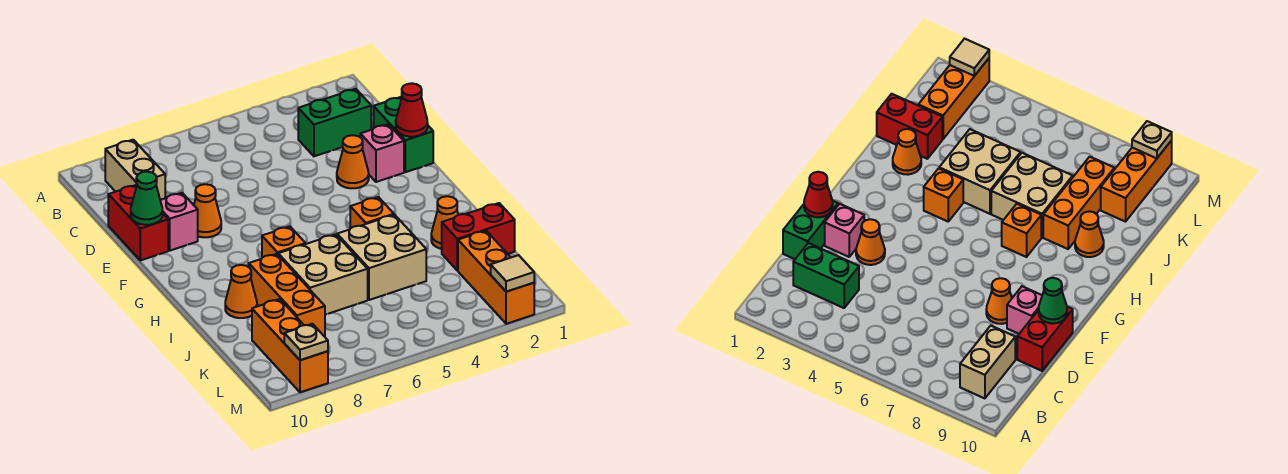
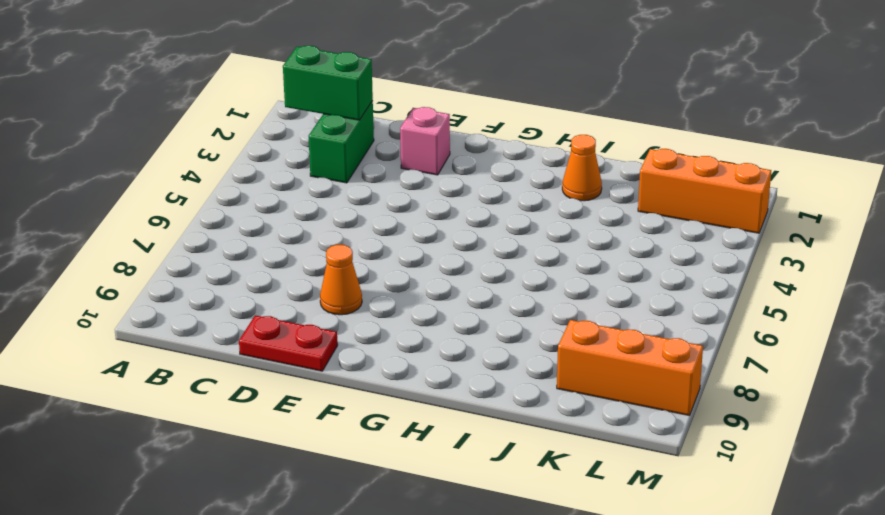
green brick B2:C2 level 2 -> green brick D1:E1 level 1
red plate D10:E10 level 1 -> red brick D10:E10 level 1
none -> tan brick B9:C9 level 1
none -> orange cone E3 level 1
none -> pink brick E9 level 1

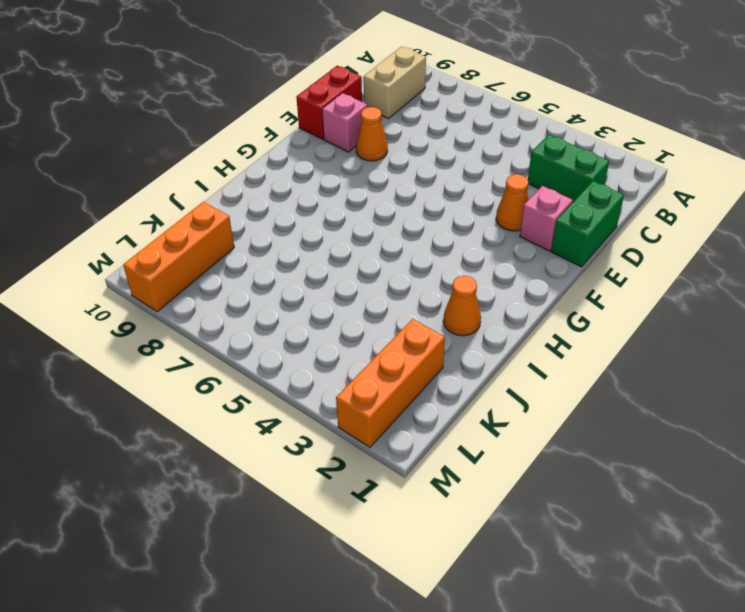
none -> orange brick H4 level 1
none -> orange brick H7 level 1
none -> tan brick I4:J5 level 1

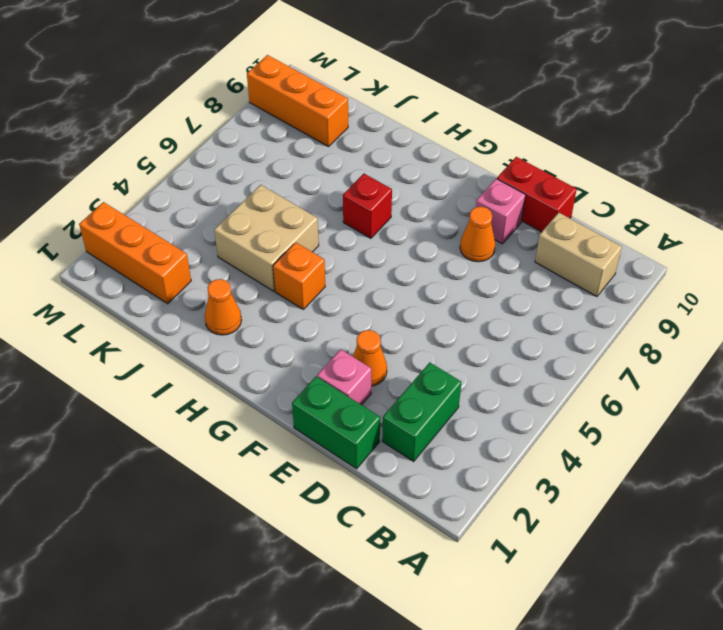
red brick H7 level 1 -> orange brick H7 level 1
none -> tan brick I6:J7 level 1
none -> orange brick I8:K8 level 1
none -> orange cone I9 level 1

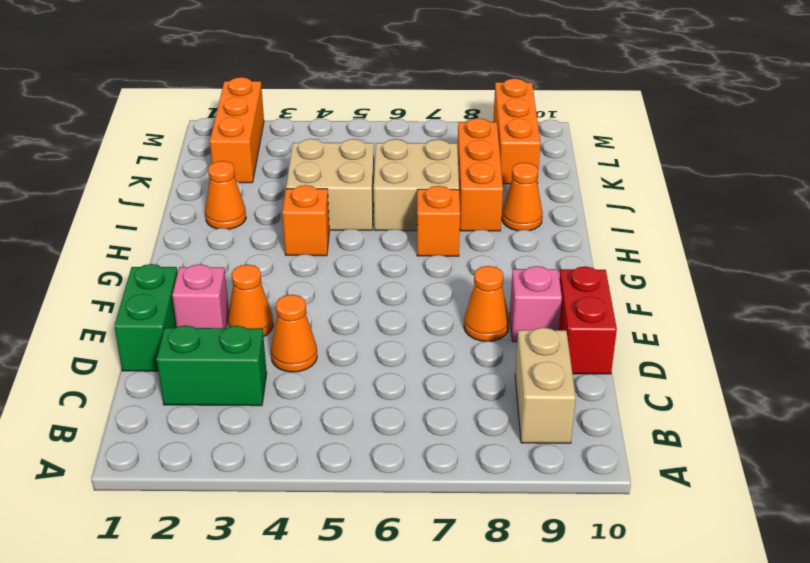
orange cone D4 level 1 -> none
none -> red brick J1:J2 level 1
none -> red cone E1 level 2
none -> green cone E10 level 2

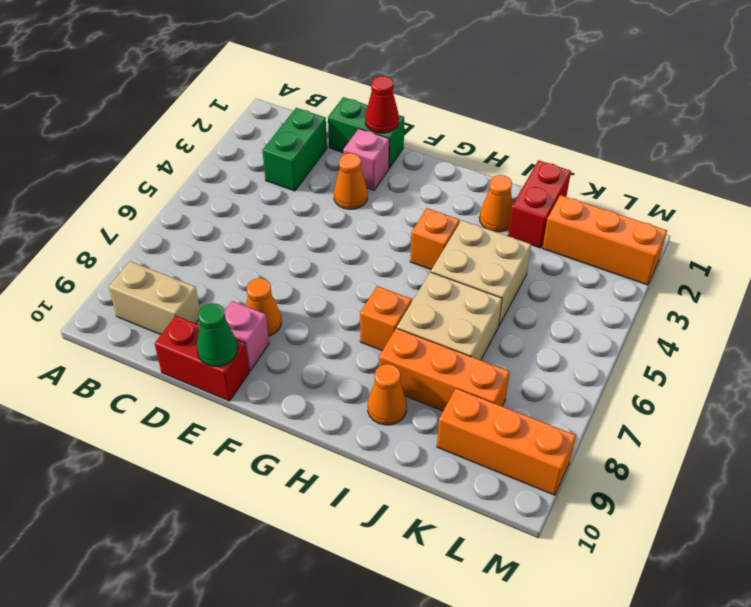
none -> tan tile M2 level 2
none -> tan plate M9 level 2

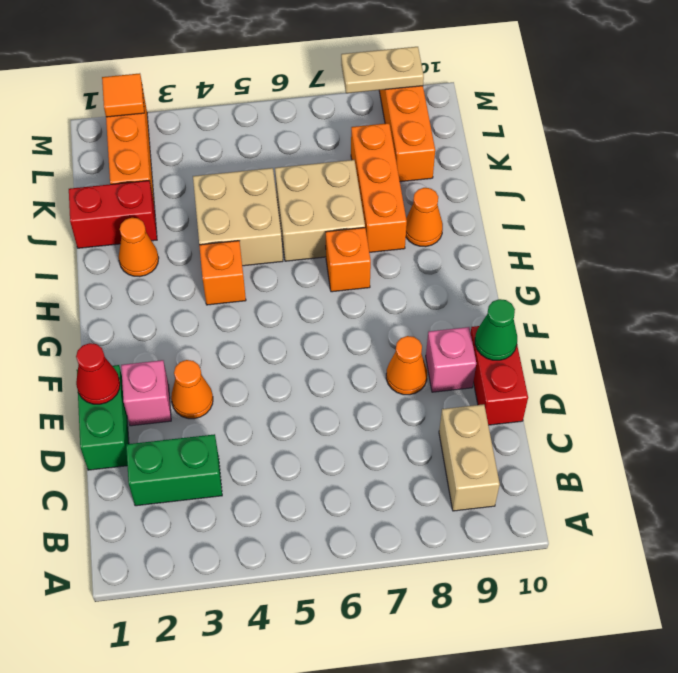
orange tile M2 level 2 -> tan tile M2 level 2
tan plate M8:M9 level 2 -> tan plate M9 level 2

